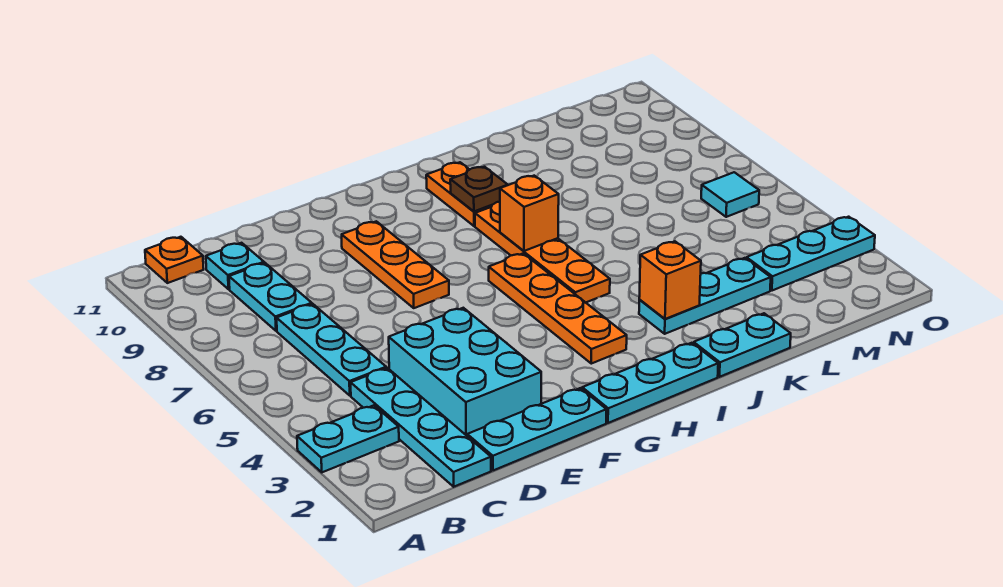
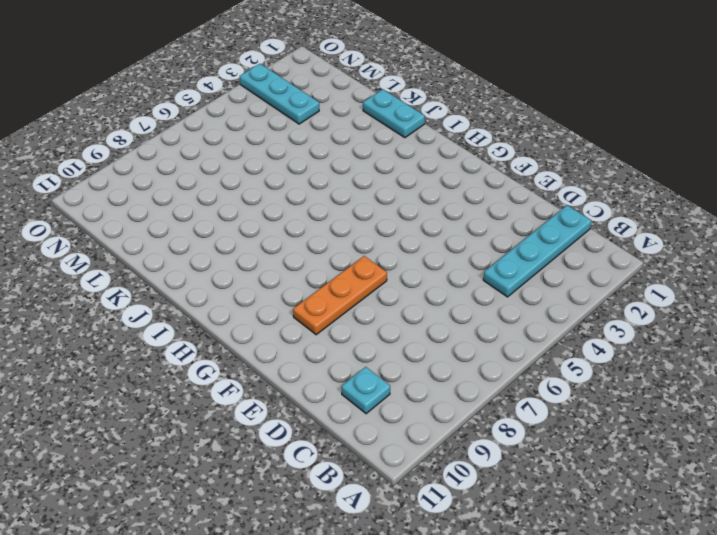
none -> cyan plate A3:B3 level 1
none -> orange plate B11 level 1
none -> cyan plate C5:C7 level 1

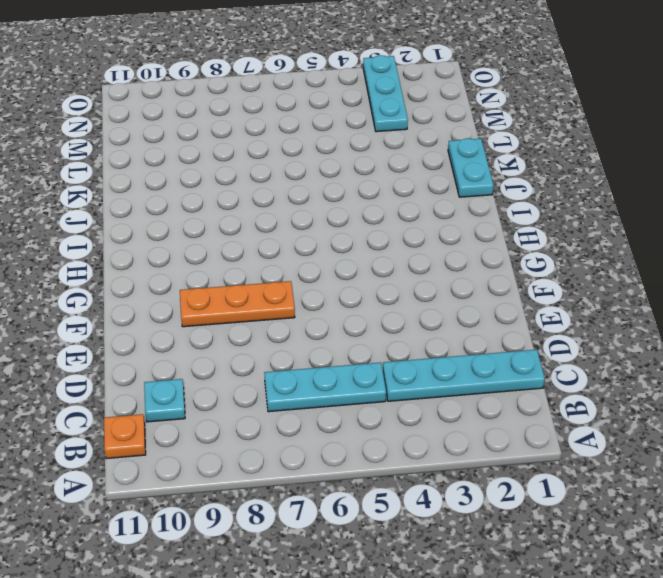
none -> cyan plate A3:B3 level 1
none -> cyan plate C8:C9 level 1
none -> cyan plate D1:F1 level 1

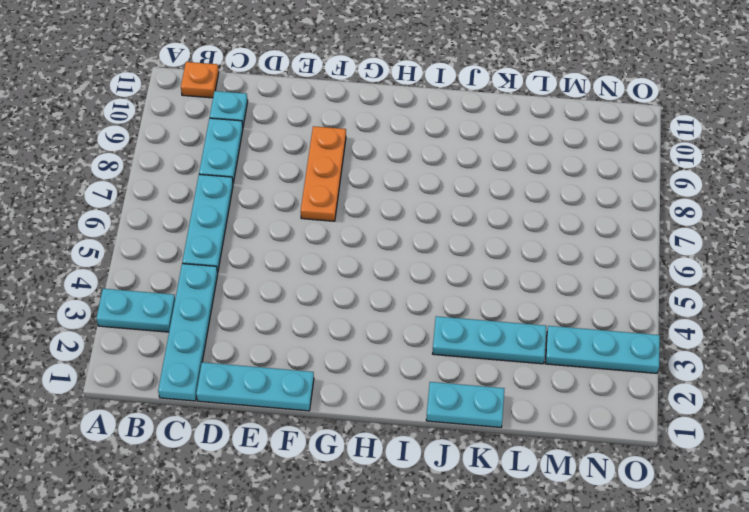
none -> cyan brick D2:E4 level 1
none -> cyan plate G1:I1 level 1
none -> orange plate H3:H6 level 1

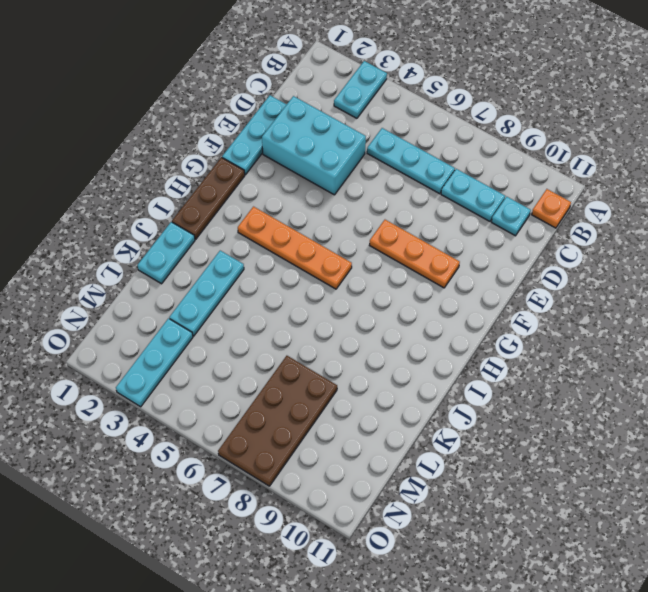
brown plate G1:I1 level 1 -> cyan plate G1:I1 level 1
brown plate L7:O8 level 1 -> none
none -> cyan plate C1:C4 level 1
none -> orange plate I5:I8 level 1
none -> orange plate I9:I10 level 1

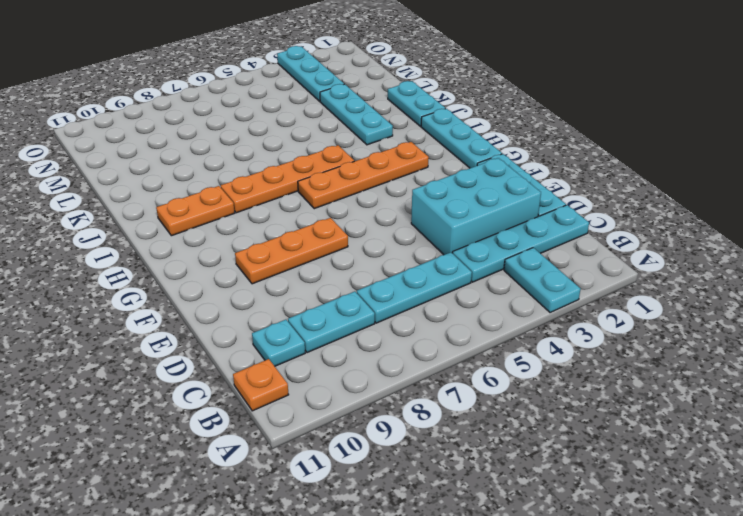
none -> cyan tile N6 level 1
none -> orange brick I7 level 2
none -> brown plate I9 level 2

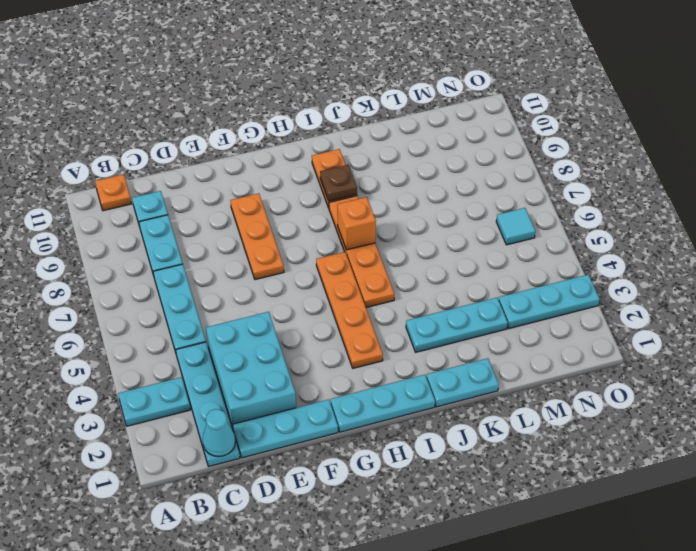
cyan cone C1 level 2 -> none
none -> orange brick J3 level 2

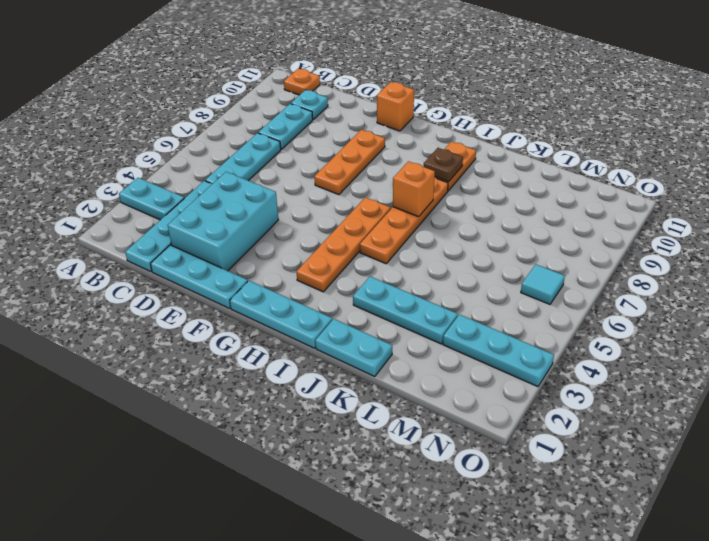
orange brick F11 level 1 -> orange brick J3 level 2

